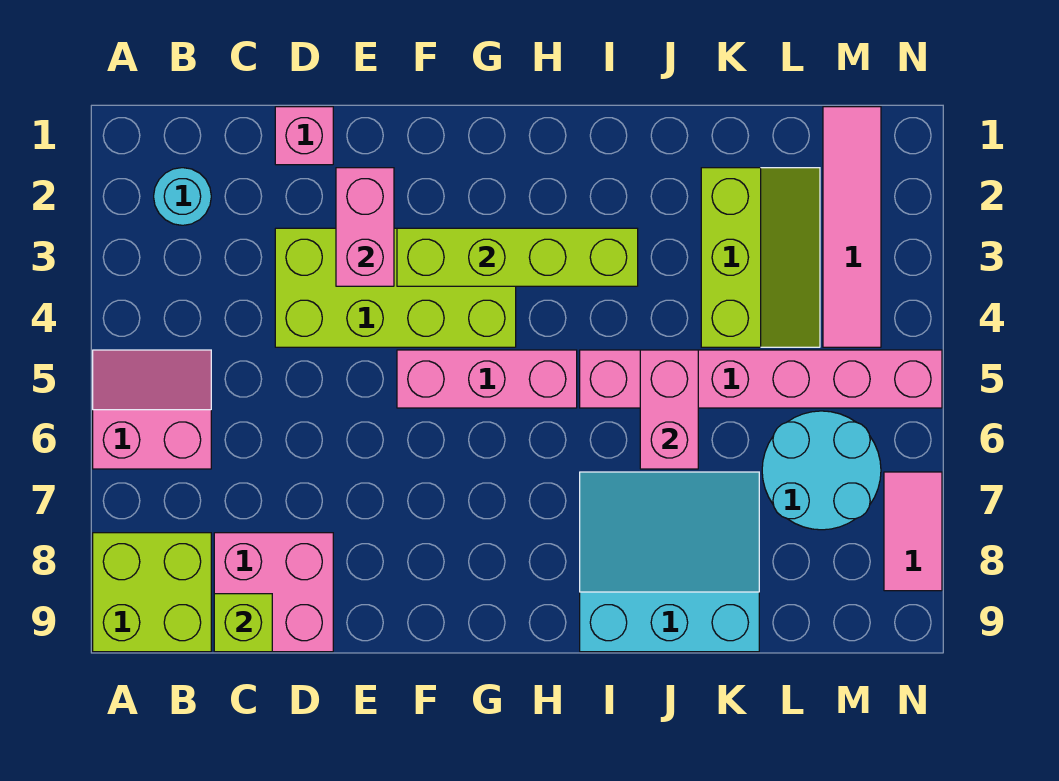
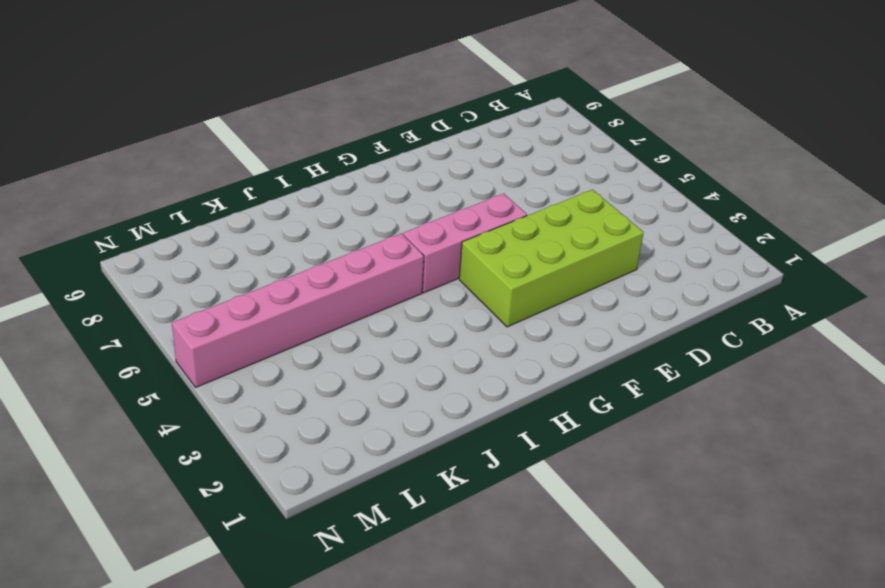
none -> pink slope A5:B6 level 1 top 6
none -> lime brick A8:B9 level 1
none -> cyan round brick B2 level 1

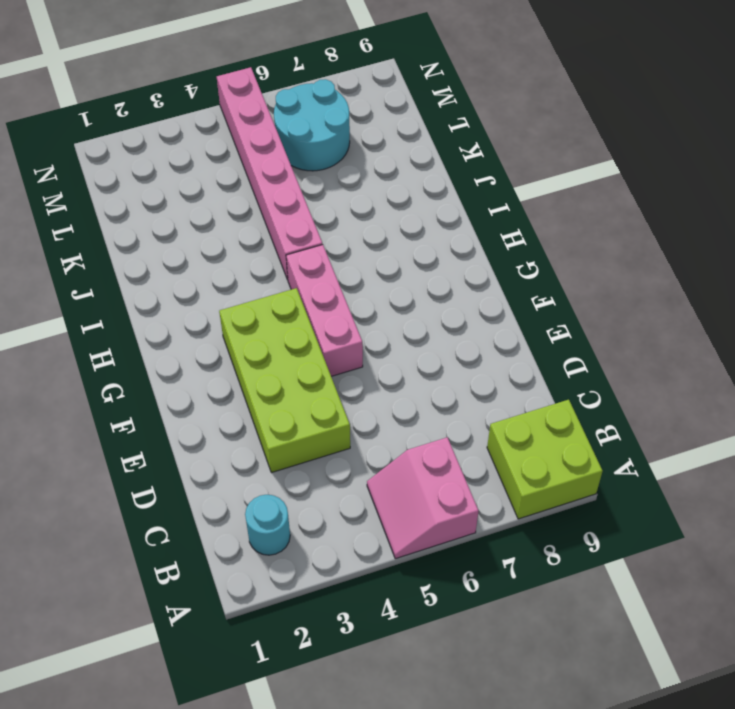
none -> pink brick C8:D9 level 1
none -> pink brick D1 level 1
none -> cyan slope I7:K9 level 1 top 9

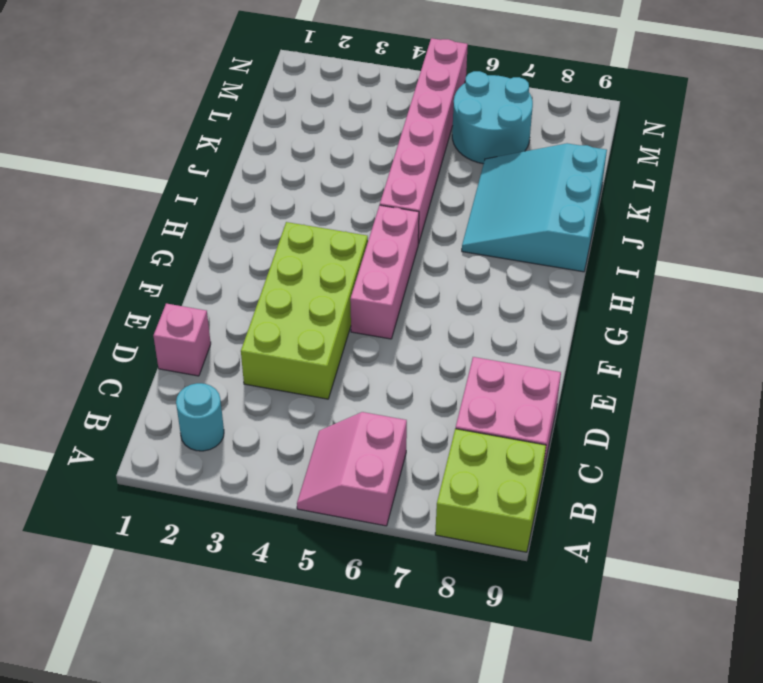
none -> lime slope K2:L4 level 1 top K
none -> pink tile M1:M4 level 1
none -> pink tile N7:N8 level 1

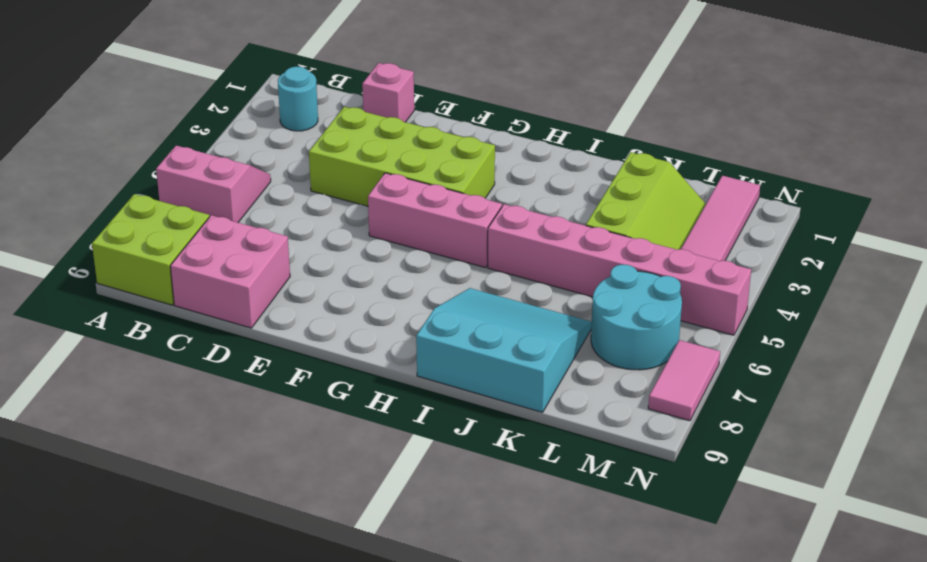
none -> lime brick C9 level 2
none -> pink brick E2:E3 level 2
none -> lime brick F3:I3 level 2

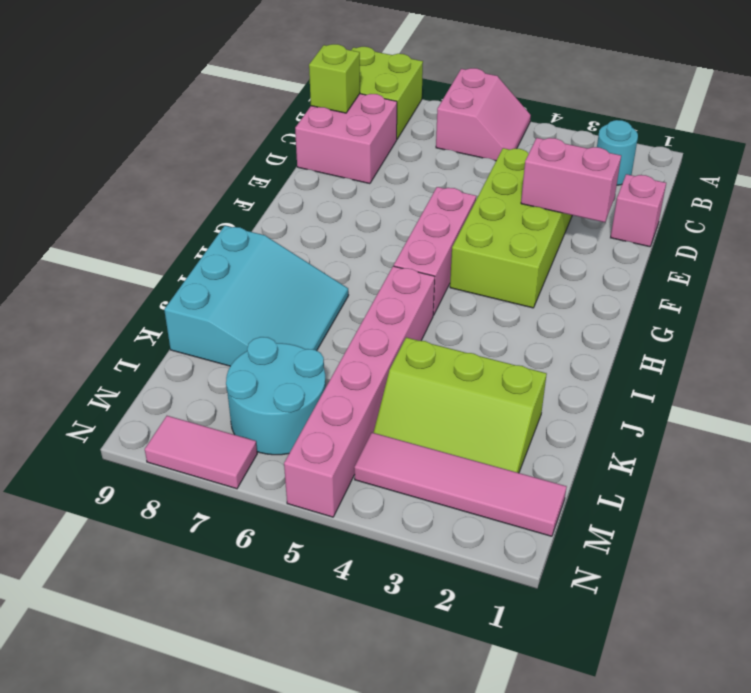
none -> lime brick F3:I3 level 2
none -> pink brick J5:J6 level 2

